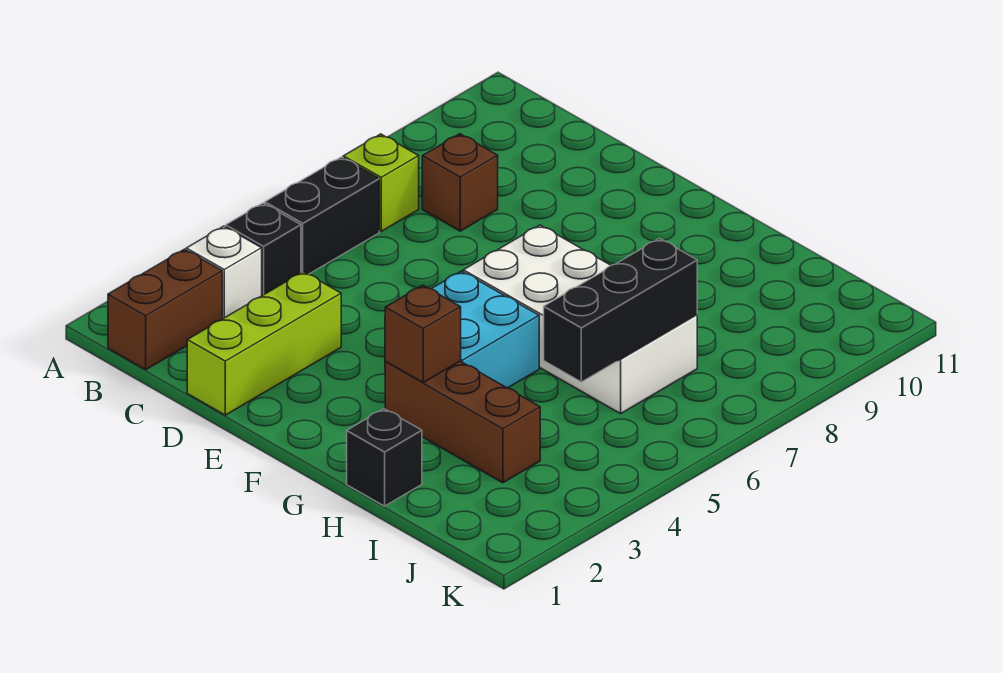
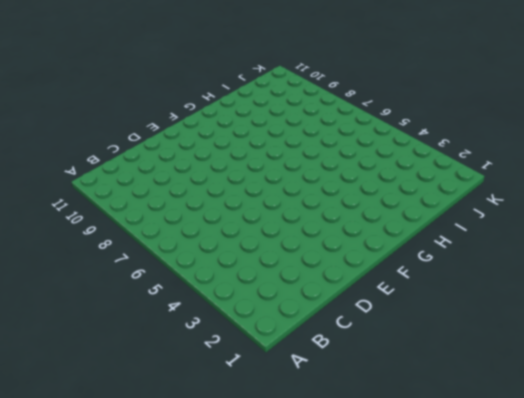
none -> brown brick B1:B2 level 1
none -> white brick B3 level 1
none -> black brick B4 level 1

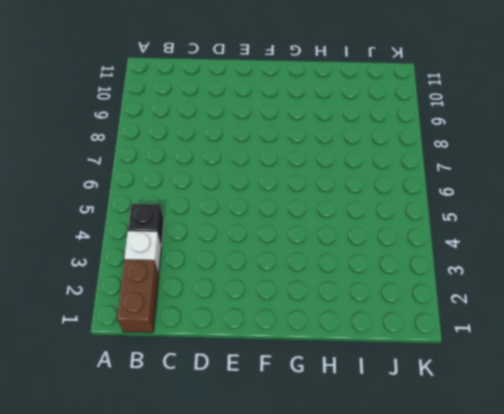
none -> black brick B5:B6 level 1
none -> lime brick B7 level 1
none -> brown brick C8 level 1

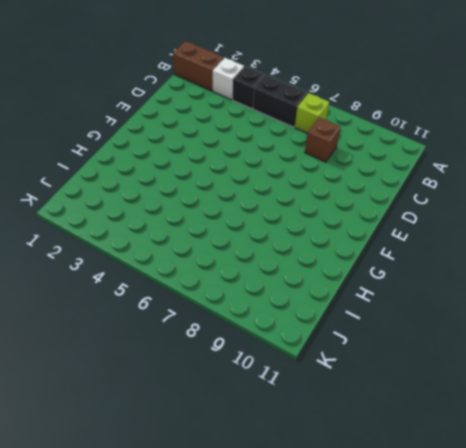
none -> lime brick D1:D3 level 1
none -> cyan brick F4:G5 level 1
none -> white brick F6:I7 level 1

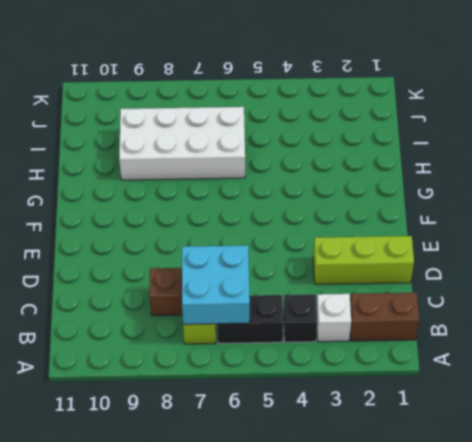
cyan brick B6:C7 level 2 -> cyan brick F4:G5 level 1
white brick H6:I9 level 1 -> white brick F6:I7 level 1
none -> brown brick G3:I3 level 1
none -> black brick H1 level 1
none -> brown brick G3 level 2

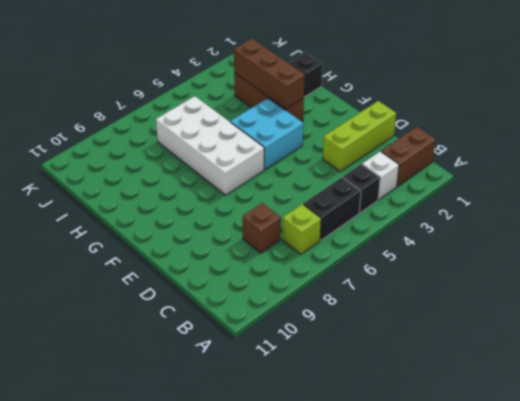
brown brick G3:I3 level 2 -> brown brick G3 level 2
none -> black brick I5:I7 level 2

